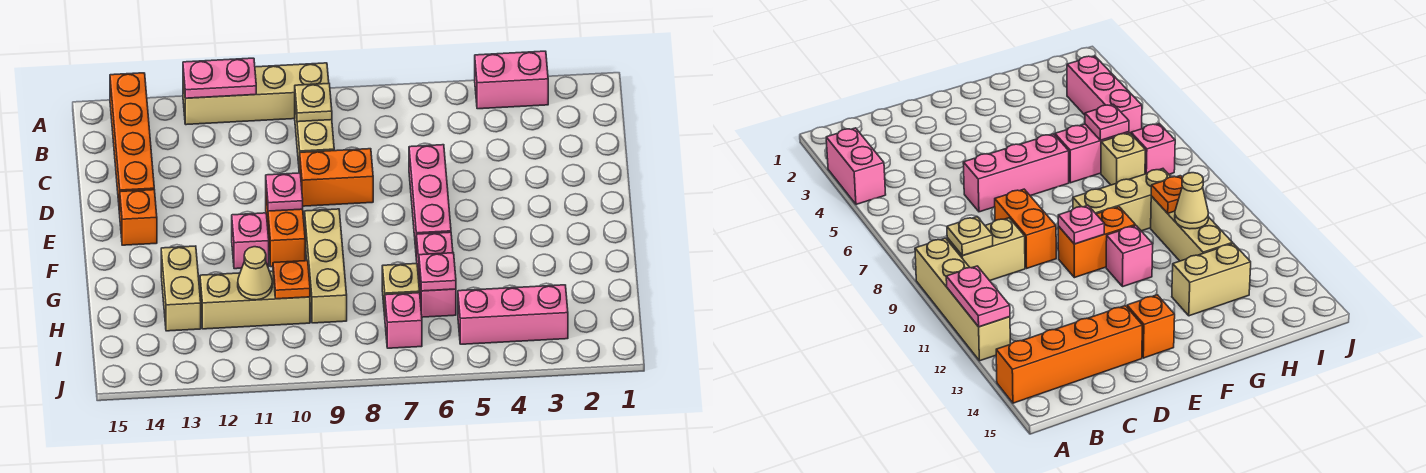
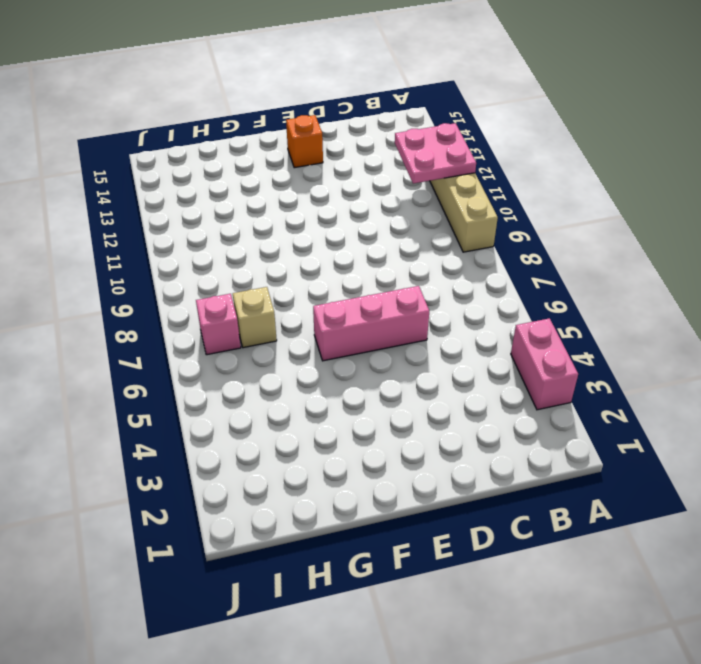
pink plate A11:B12 level 2 -> pink plate A11:A12 level 2
none -> orange brick A14:D14 level 1
none -> tan brick B9:C9 level 1
none -> orange brick D8:D9 level 1

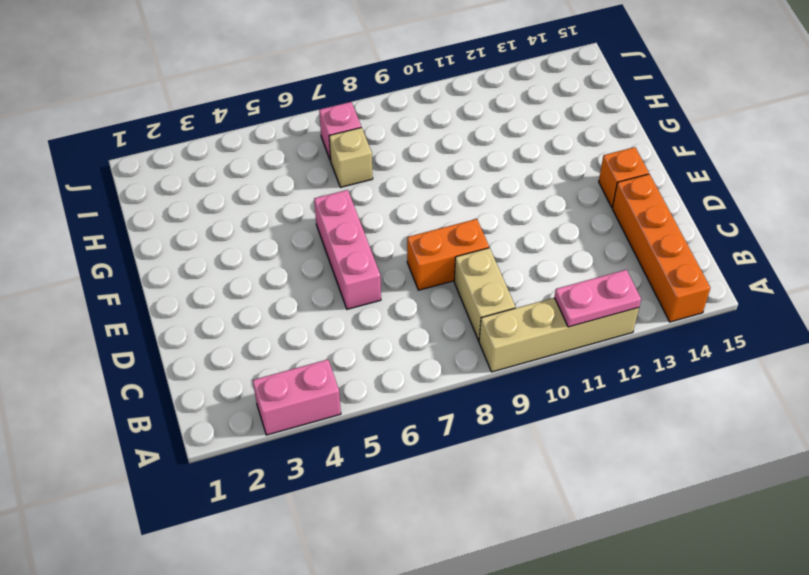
none -> orange brick E10:F10 level 1
none -> tan brick F9:H9 level 1
none -> pink brick F11 level 1

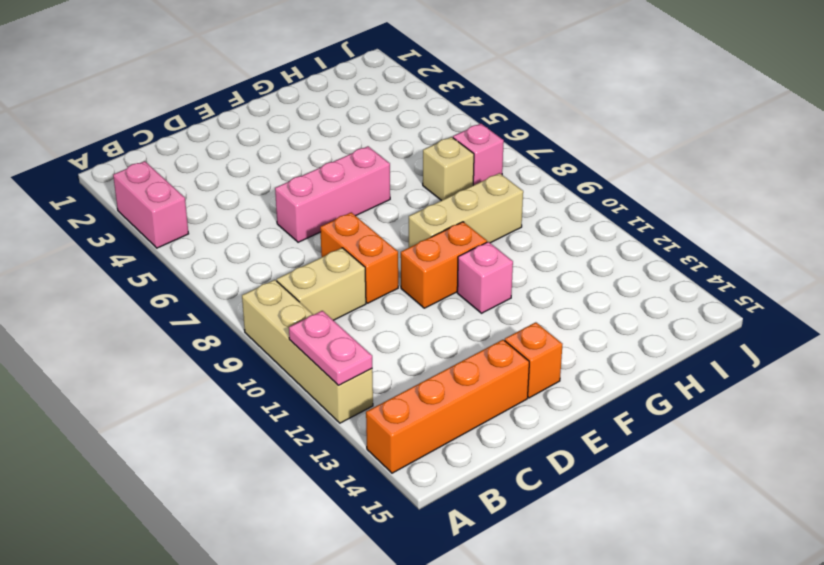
none -> pink brick G6:H6 level 1
none -> tan brick G13:H13 level 1
none -> tan brick H10:H12 level 1

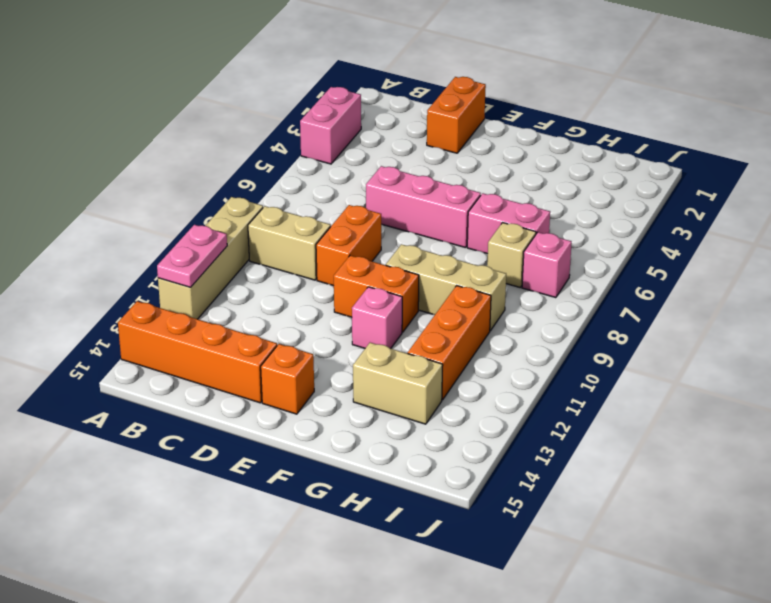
orange brick D1:D2 level 1 -> none
orange brick H10:H12 level 1 -> tan brick H10:H12 level 1
none -> pink brick I3:I5 level 1
none -> tan plate B9 level 2
none -> pink plate E10 level 2

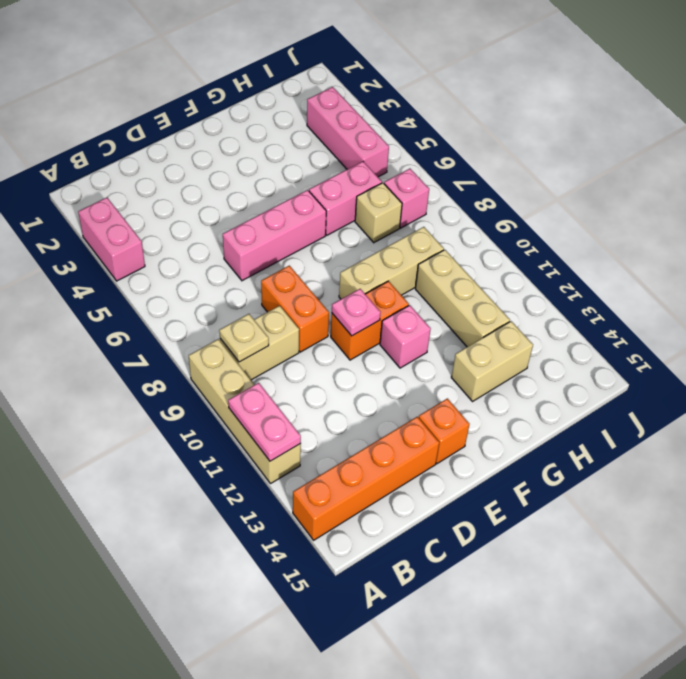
none -> pink plate H6 level 2
none -> orange plate H10 level 2
none -> tan cone H11 level 2

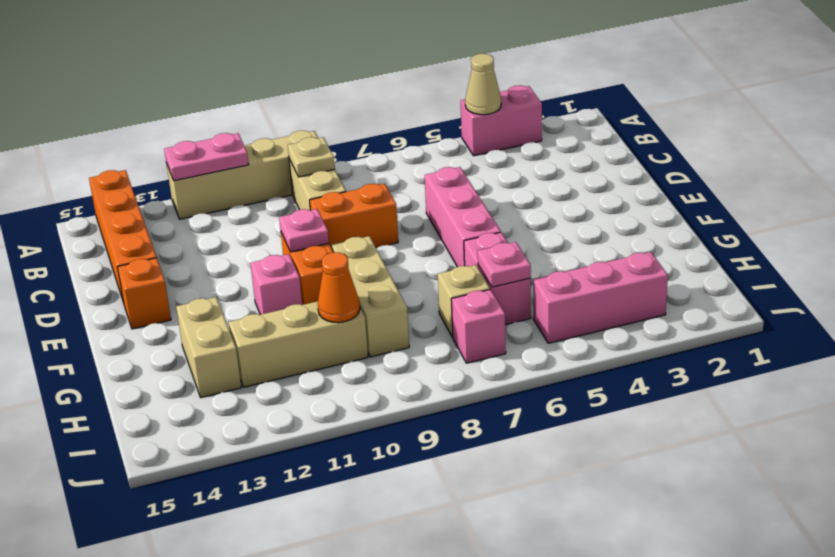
tan cone A4 level 2 -> tan cone H11 level 2
orange cone H10 level 2 -> orange plate H10 level 2

